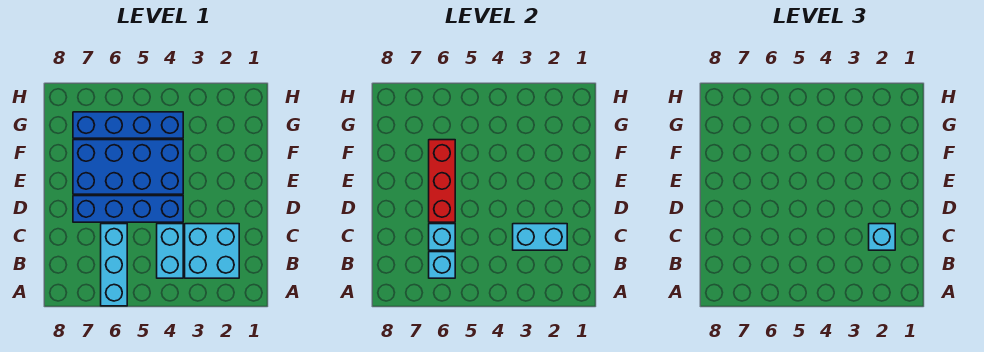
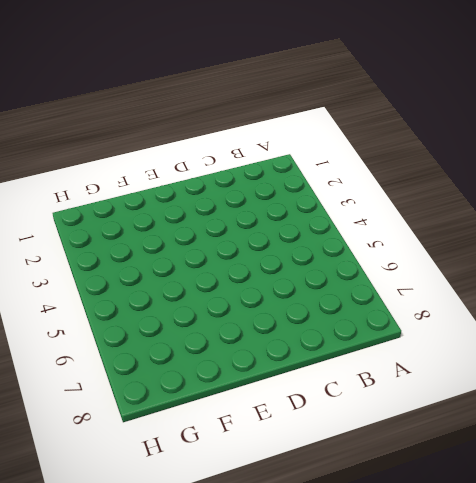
none -> cyan brick A6:C6 level 1
none -> cyan brick B2:C3 level 1

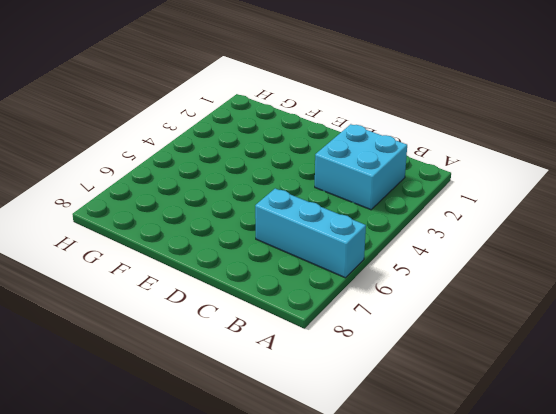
none -> cyan brick B4:C4 level 1
none -> blue brick D4:D7 level 1

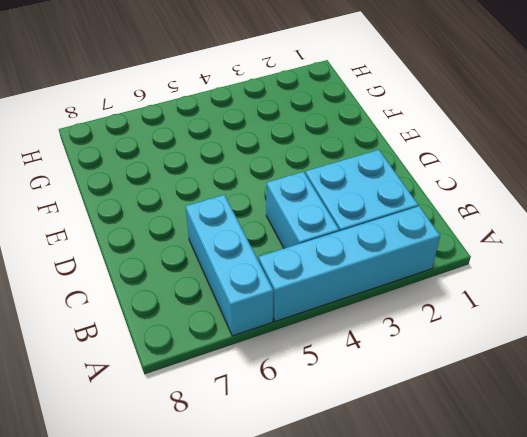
cyan brick A2:A5 level 1 -> none
none -> blue brick D4:D7 level 1
none -> blue brick E4:F7 level 1

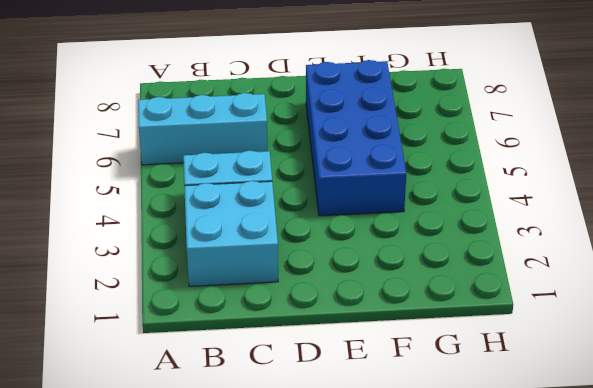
none -> blue brick D4:D7 level 1
none -> blue brick G4:G7 level 1

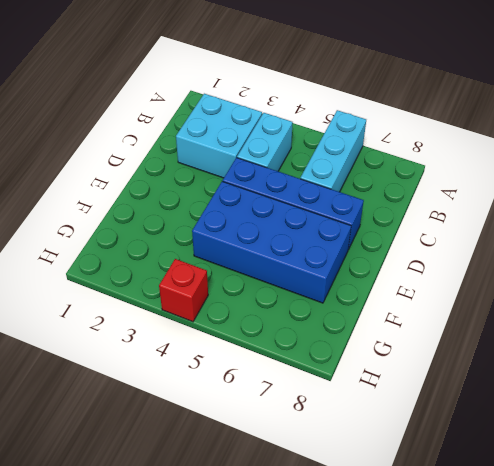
red brick H4 level 1 -> none
none -> blue brick G4:G7 level 1
none -> cyan brick B6 level 2

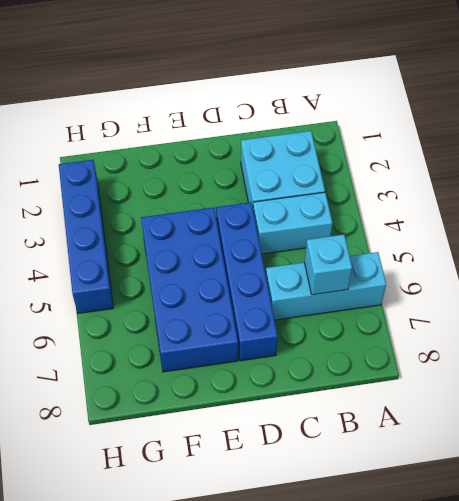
blue brick H2:H5 level 1 -> blue brick G4:G7 level 1
none -> cyan brick C2:C3 level 2
none -> cyan brick C6 level 2

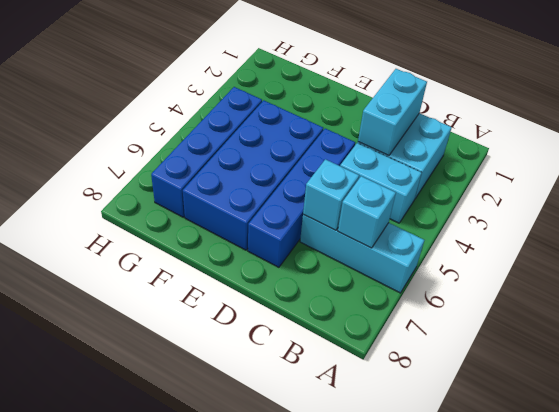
none -> red brick D6:F6 level 2
none -> cyan brick C2 level 3

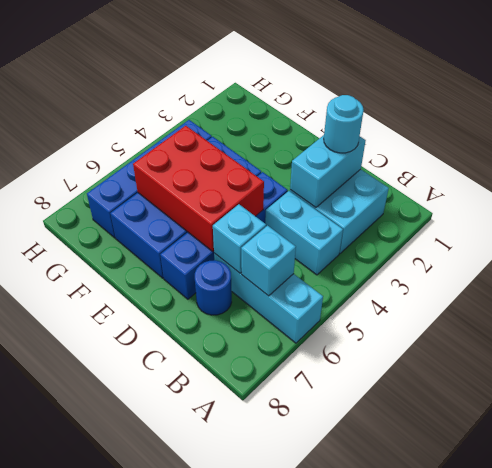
cyan round brick C2 level 3 -> cyan brick C2 level 3
blue round brick C7 level 1 -> none
red brick D5:F6 level 2 -> red brick D6:F6 level 2

